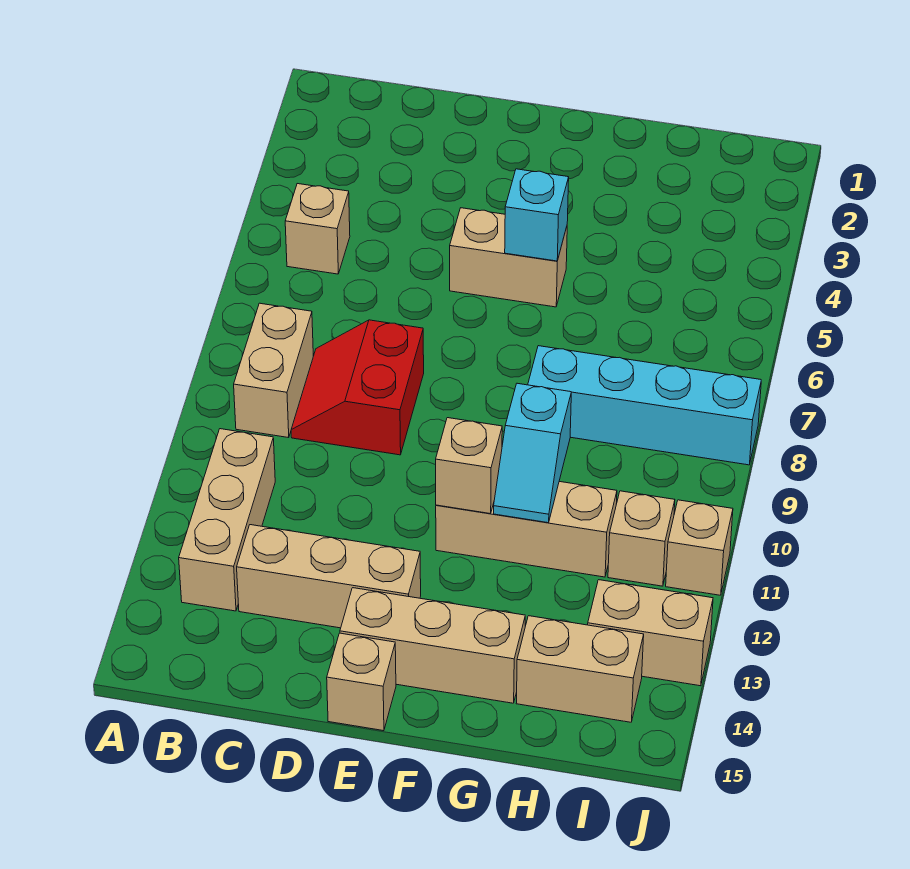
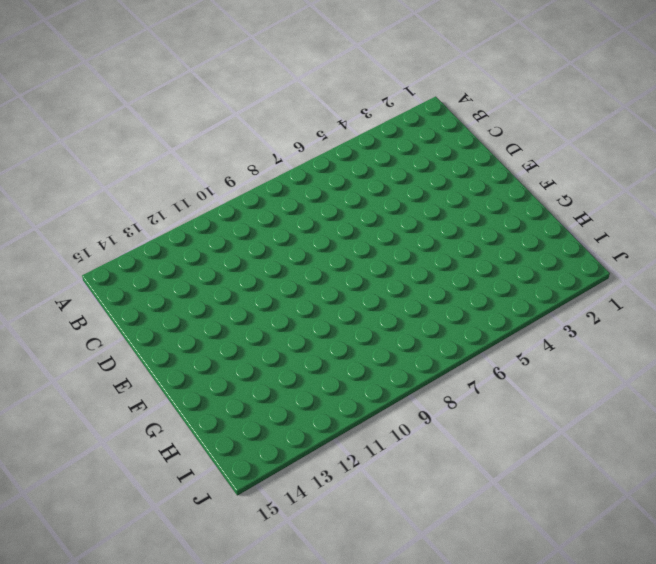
none -> tan brick B5 level 1
none -> tan brick B8:B9 level 1
none -> tan brick B11:B13 level 1

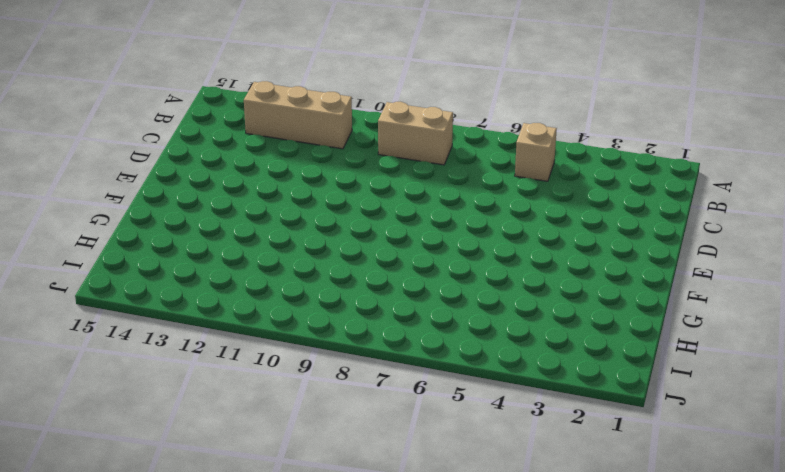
none -> red slope C8:D9 level 1 top D
none -> tan brick C13:E13 level 1
none -> tan brick E5:F5 level 1

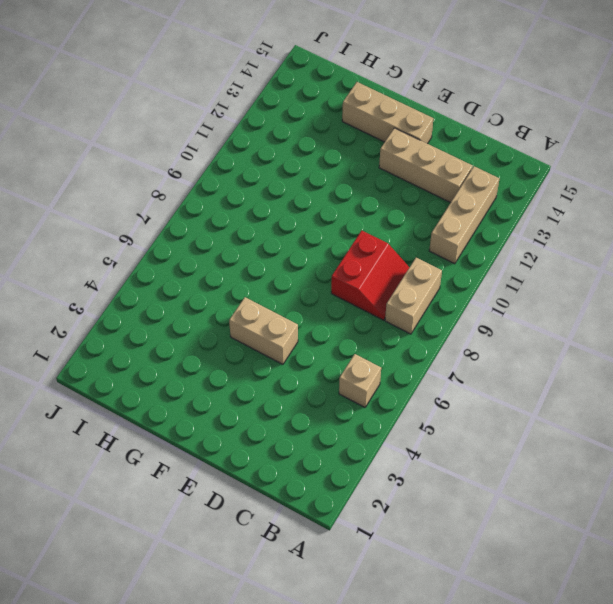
none -> tan brick E15 level 1
none -> tan brick F11:H11 level 1
none -> cyan brick G8:J8 level 1

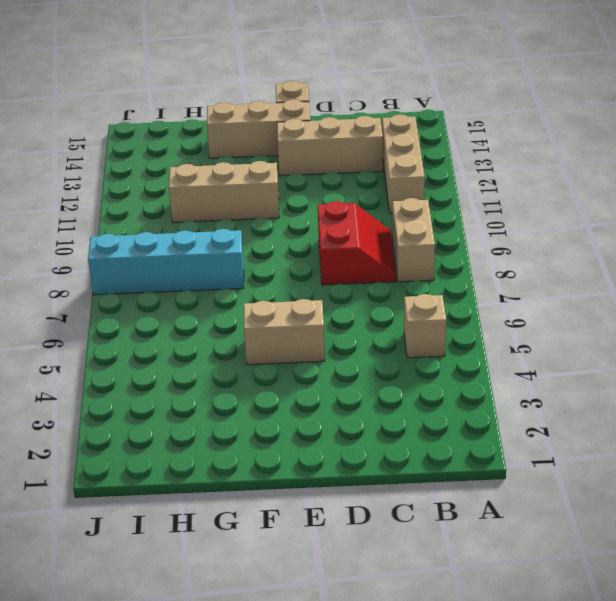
none -> tan brick H14:I14 level 1
none -> tan brick I11 level 1
none -> tan brick I13:J13 level 1

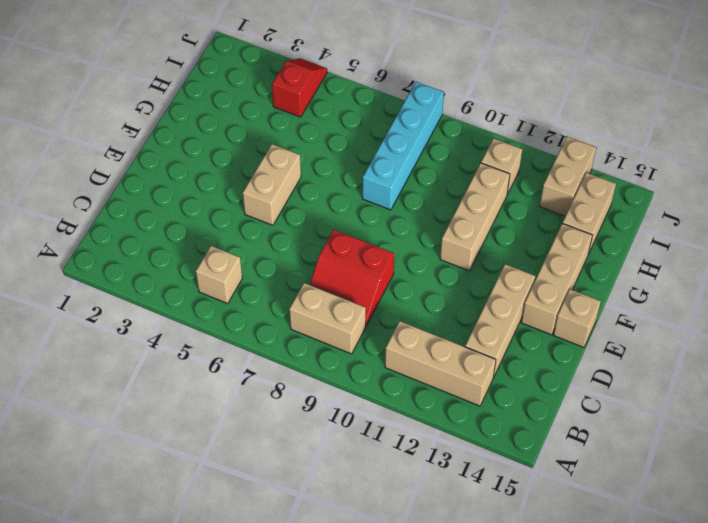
red slope I4:J4 level 1 top I -> none
none -> tan brick J11 level 1
none -> cyan brick F5 level 2
none -> tan brick F11 level 2

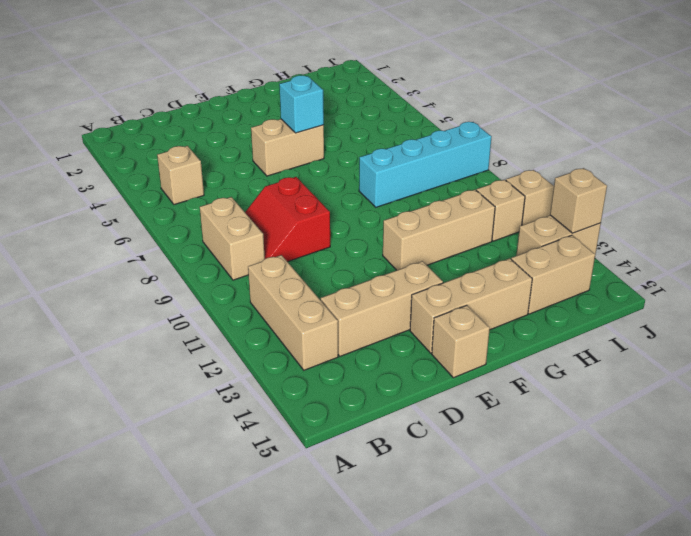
tan brick J13 level 2 -> tan brick F11 level 2
none -> cyan slope G10:G11 level 2 top 10

